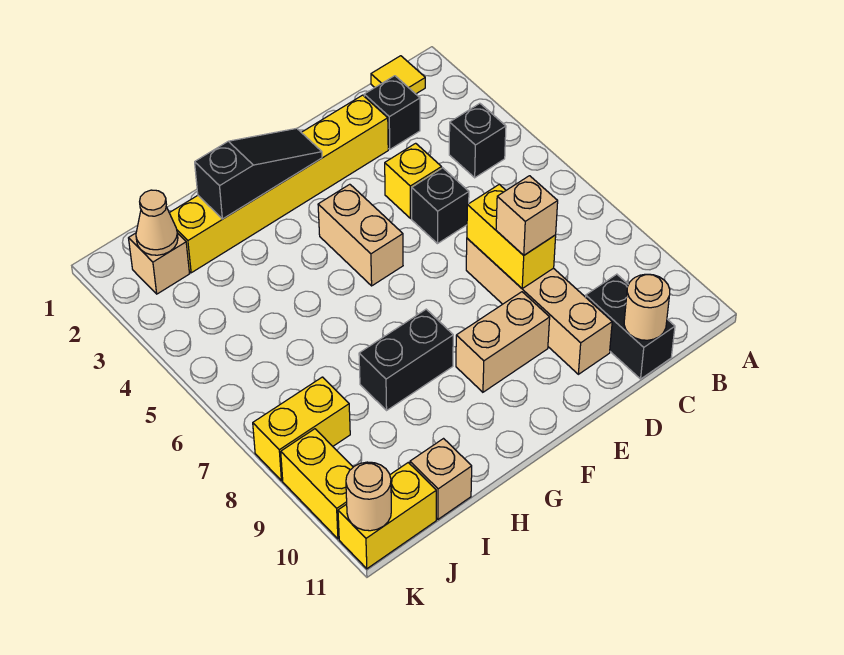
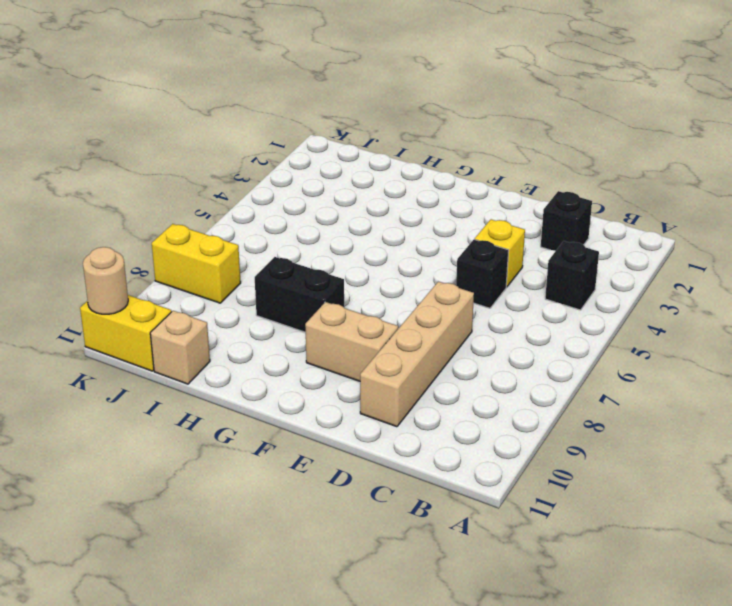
none -> yellow tile B1 level 1
none -> black brick C10:C11 level 1
none -> yellow brick D2:I2 level 1

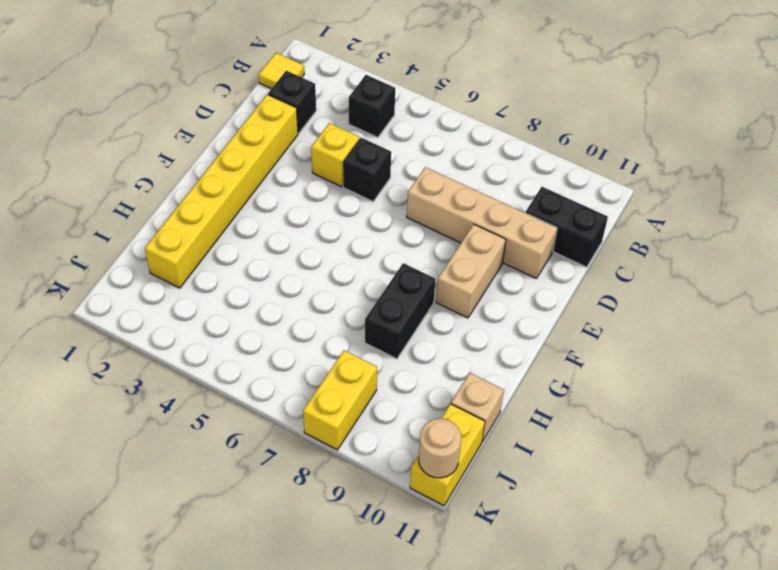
none -> tan brick F4:F5 level 1
none -> tan brick J2 level 1
none -> yellow brick K9:K10 level 1

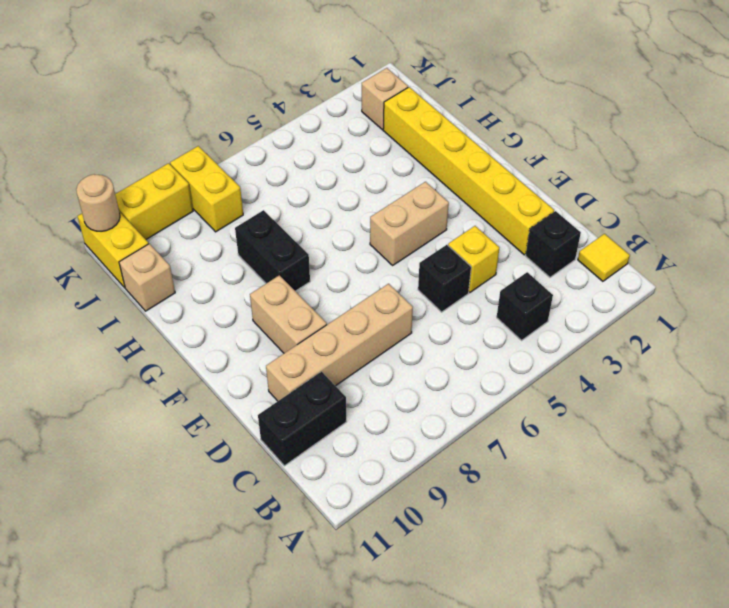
none -> tan round brick C11 level 2
none -> yellow brick D7:D8 level 2
none -> black slope F2:H2 level 2 top H

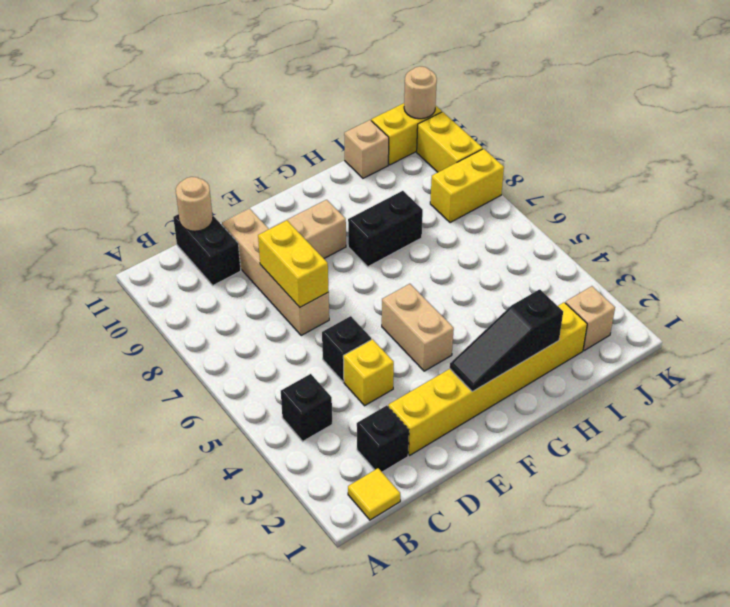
none -> tan cone J2 level 2
none -> tan brick D8 level 3

